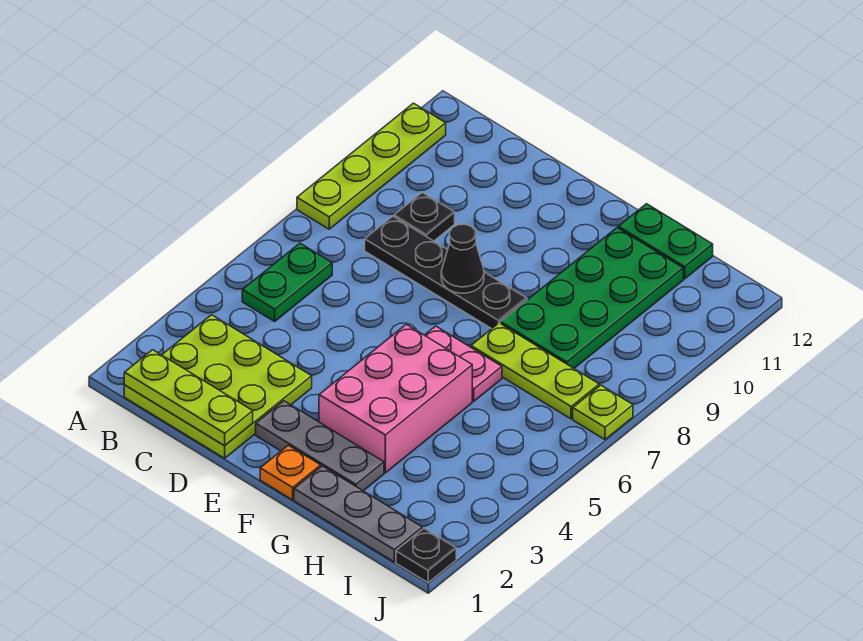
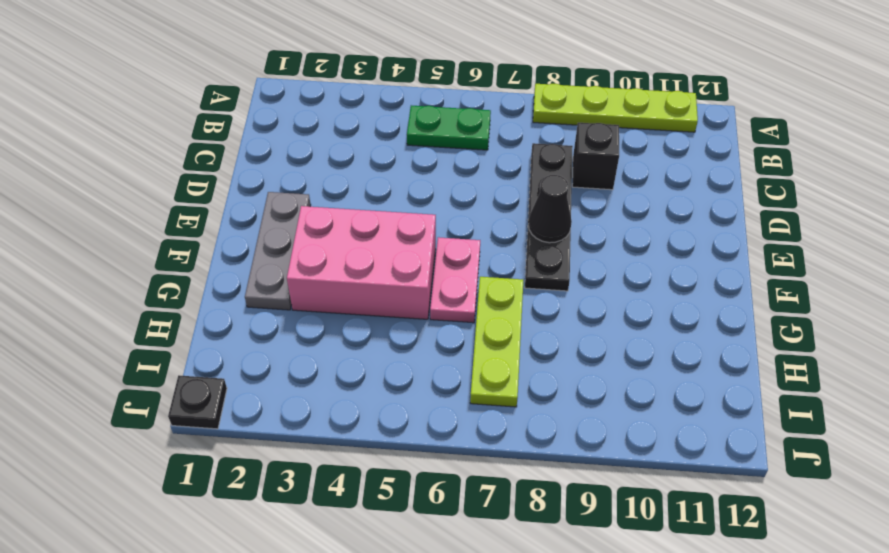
black brick C9 level 1 -> black plate C9 level 1
none -> lime plate B1:D3 level 1
none -> orange plate F1 level 1
none -> grey plate G1:I1 level 1

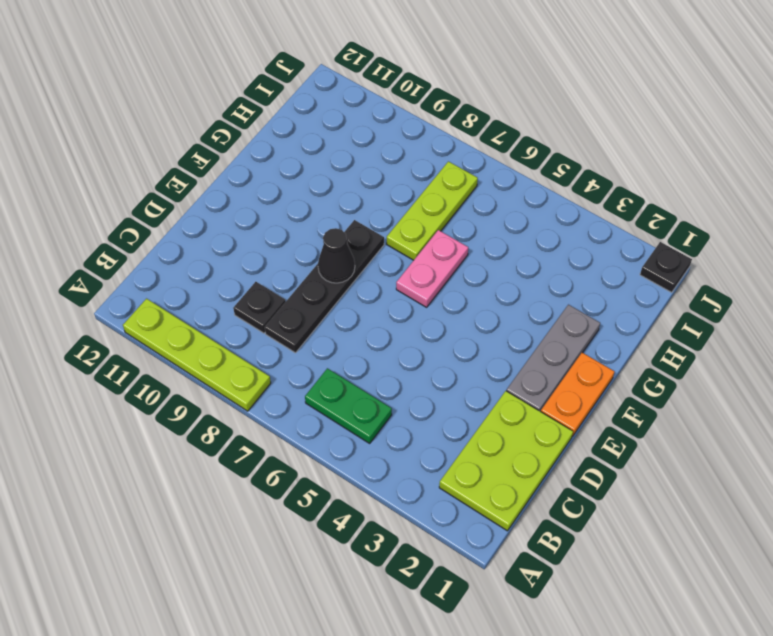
lime plate B1:D2 level 1 -> lime plate B1:D3 level 1
orange plate E1:F1 level 1 -> orange plate F1 level 1
none -> pink brick F3:G5 level 1
none -> grey plate G1:I1 level 1
none -> green plate G8:H11 level 1

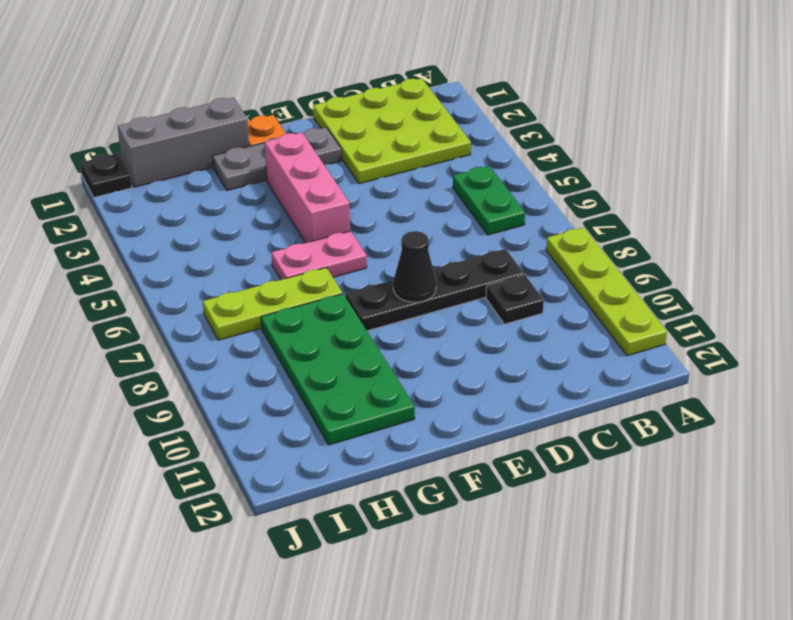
pink brick F3:F5 level 1 -> pink brick F3:G5 level 1
grey brick G1:I1 level 1 -> grey plate G1:I1 level 1
none -> green plate G12:H12 level 1
none -> lime plate J7 level 1
none -> lime plate B1:D1 level 2

